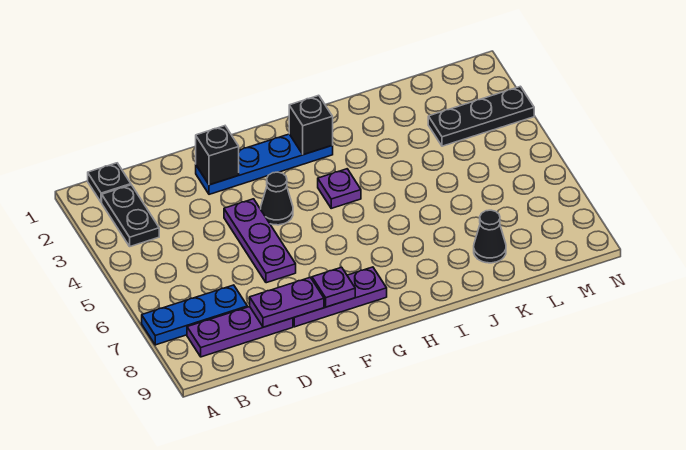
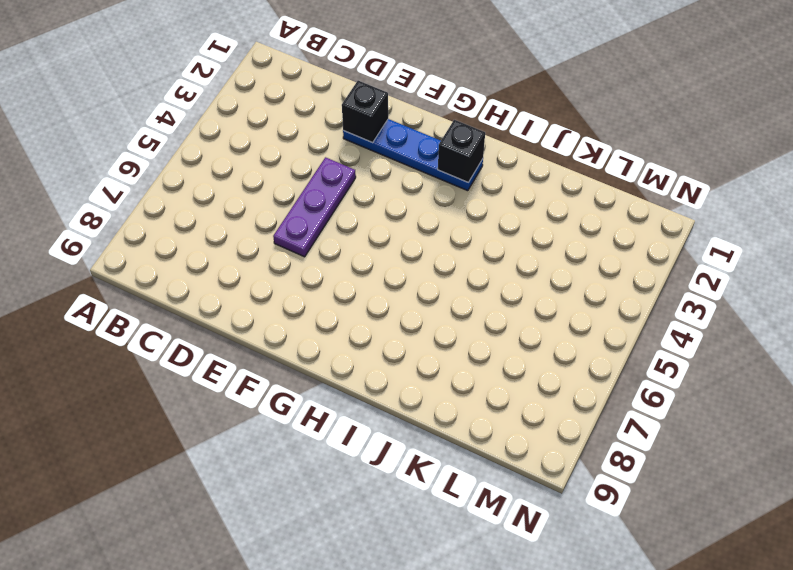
none -> blue plate A7:C7 level 1
none -> black plate B1 level 1
none -> black plate B2:B3 level 1

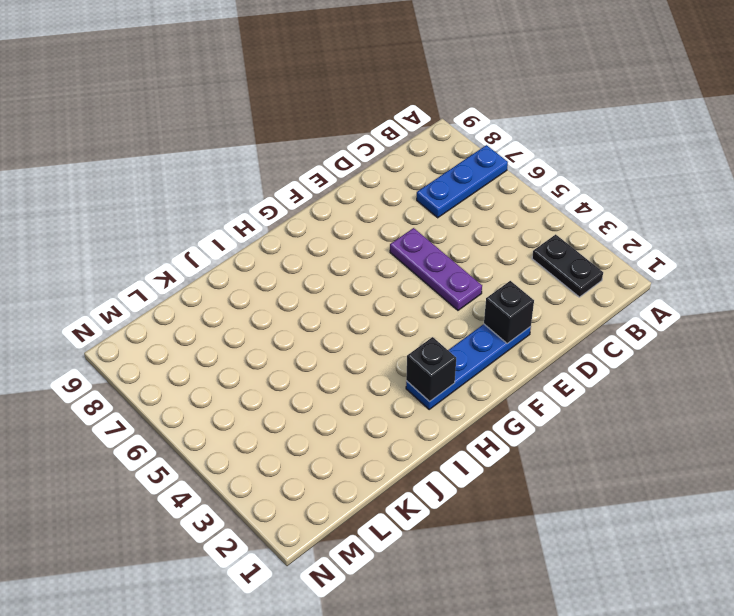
none -> black plate B1 level 1
none -> purple plate B8:D8 level 1
none -> purple plate E8:G8 level 1

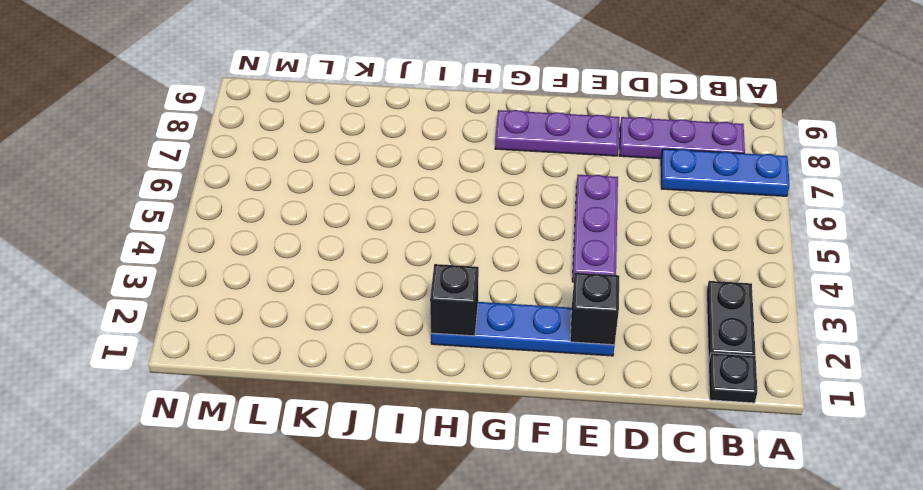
none -> black cone F4 level 1
none -> purple plate H4 level 1
none -> black cone K8 level 1

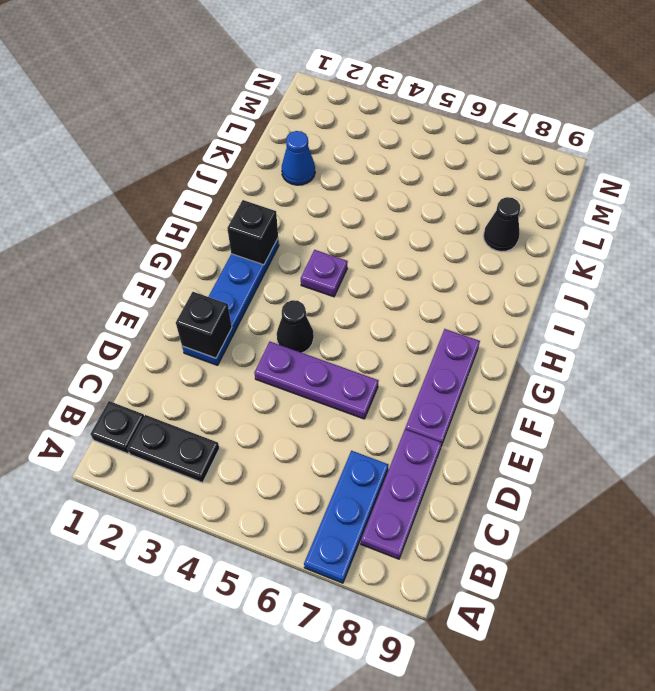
blue cone K2 level 1 -> none
none -> black plate L3:N3 level 1
none -> purple plate D8:E8 level 2
none -> purple plate F8 level 2

